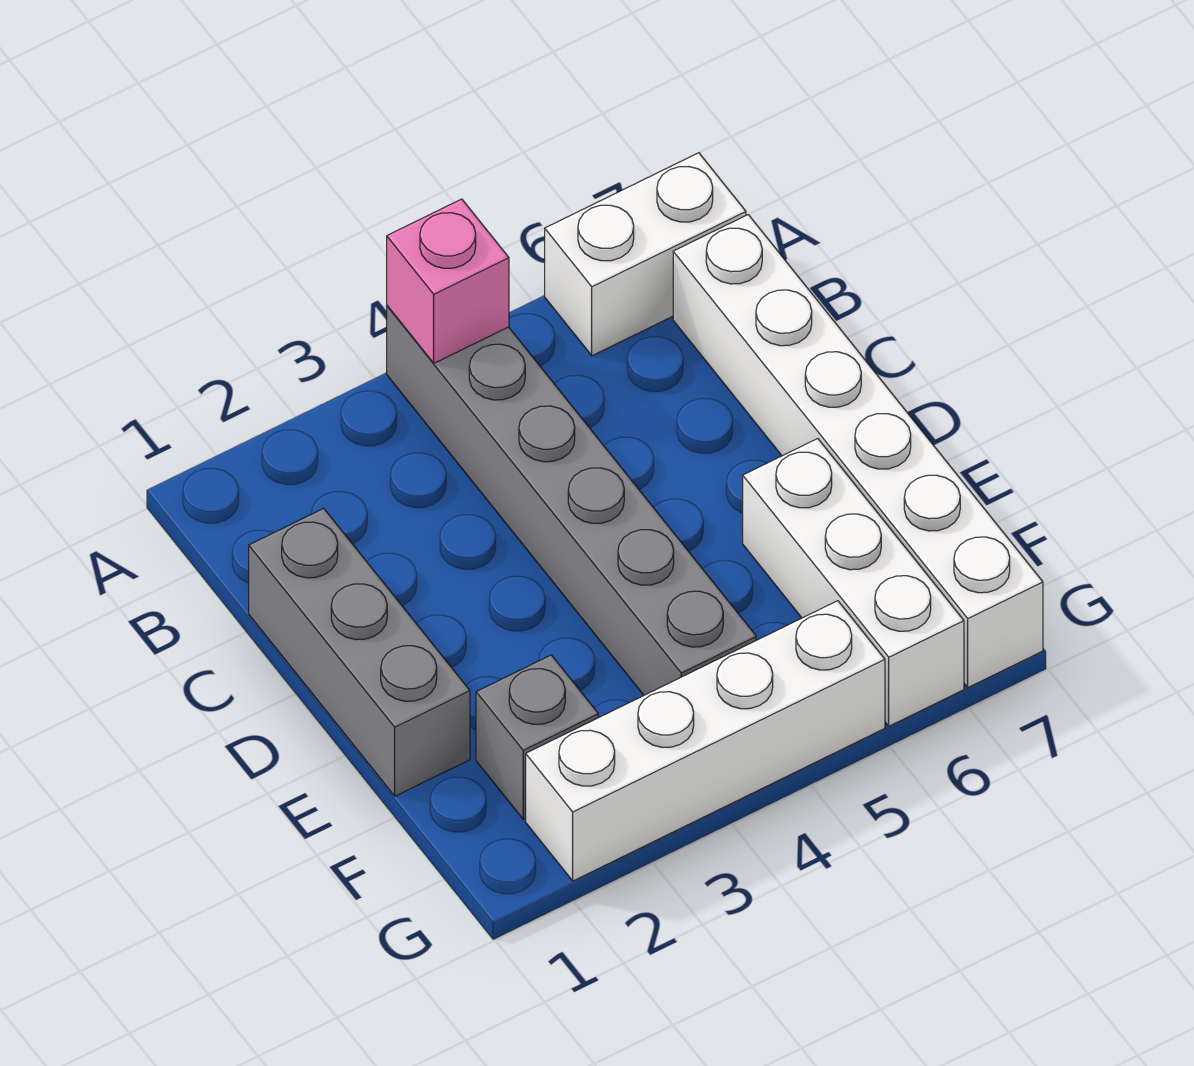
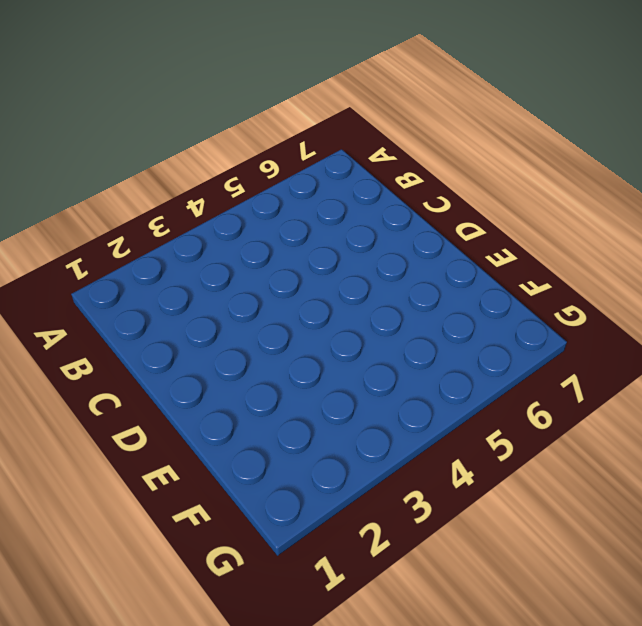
none -> grey brick A4:F4 level 1
none -> white brick A6:A7 level 1

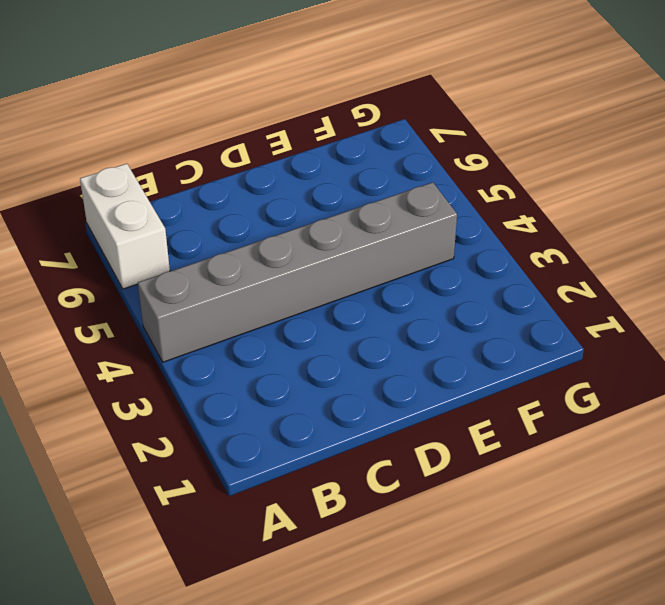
none -> white brick B7:G7 level 1
none -> grey brick C1:E1 level 1

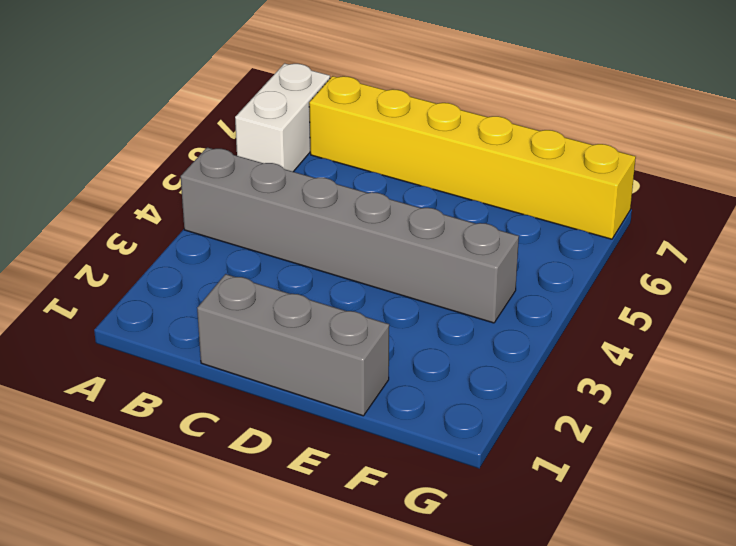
yellow brick B7:G7 level 1 -> white brick B7:G7 level 1
none -> white brick E6:G6 level 1
none -> grey brick F2 level 1

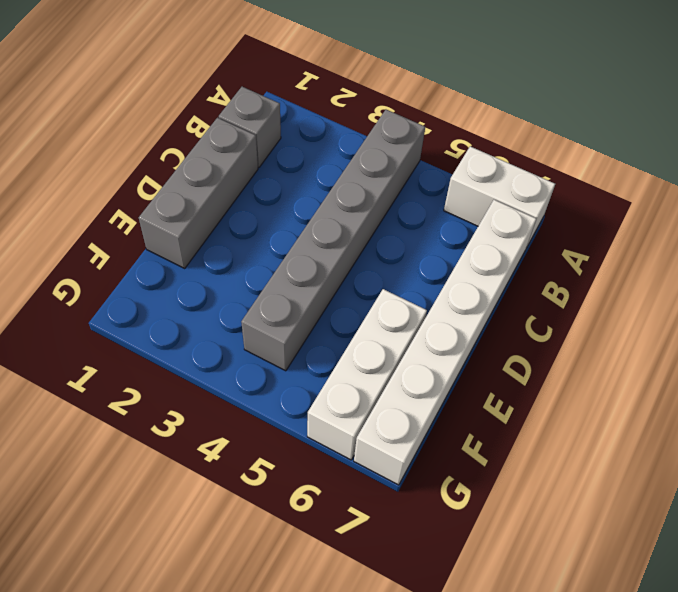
grey brick B1 level 1 -> grey brick F2 level 1
none -> white brick G2:G5 level 1
none -> pink brick A4 level 2

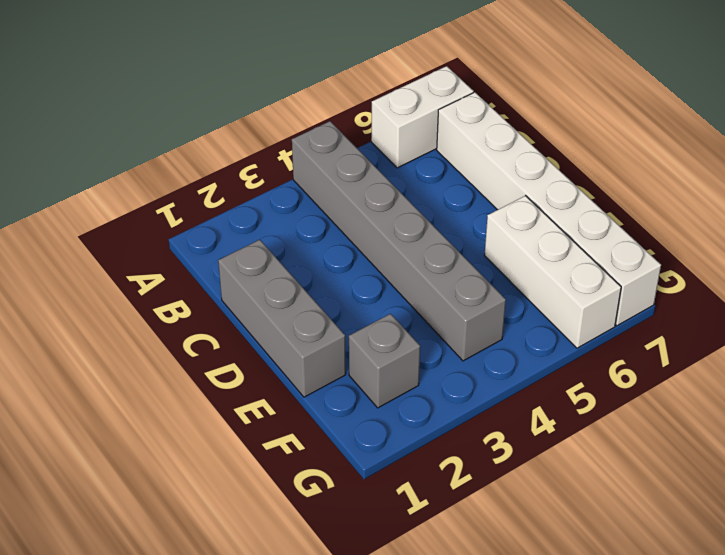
none -> white brick G2:G5 level 1
none -> pink brick A4 level 2

